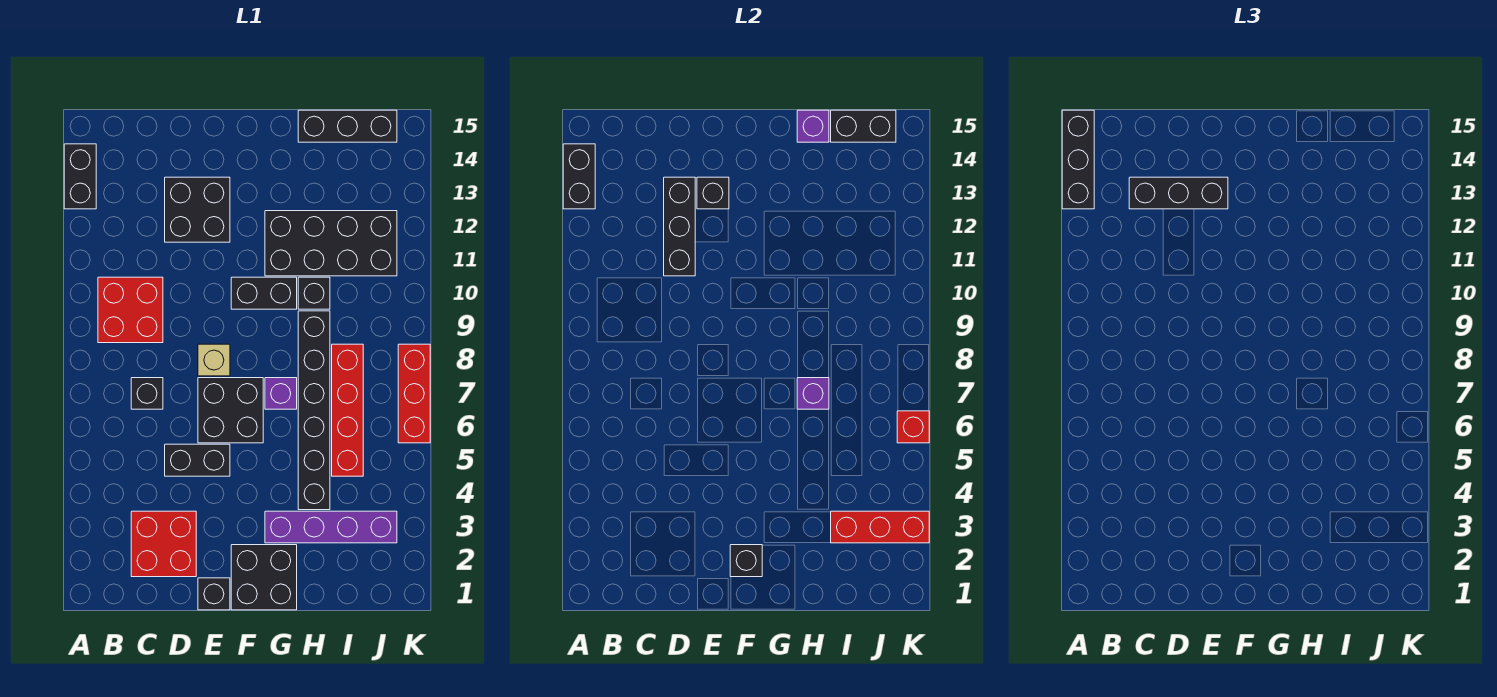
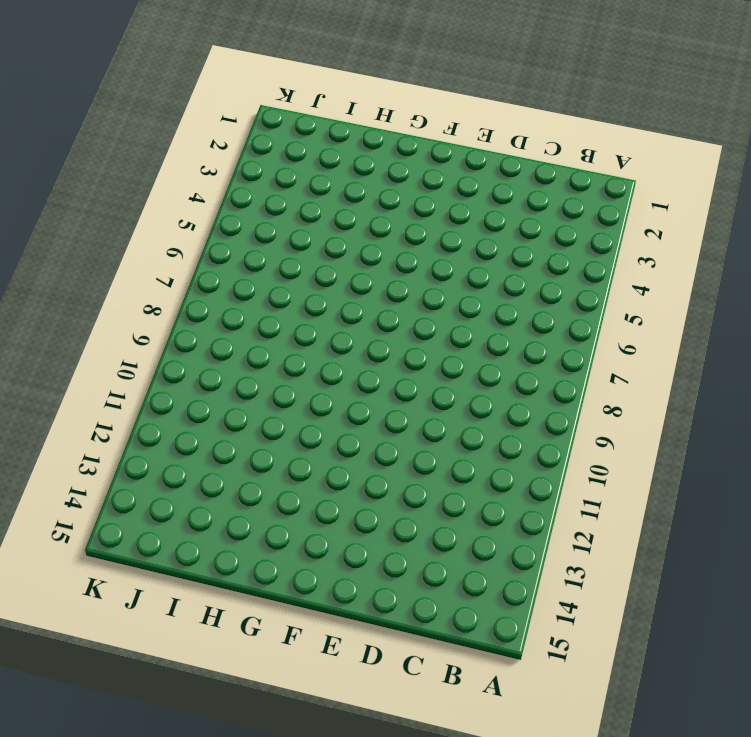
none -> black brick A13:A14 level 1
none -> red brick B9:C10 level 1
none -> red brick C2:D3 level 1
none -> black brick C7 level 1

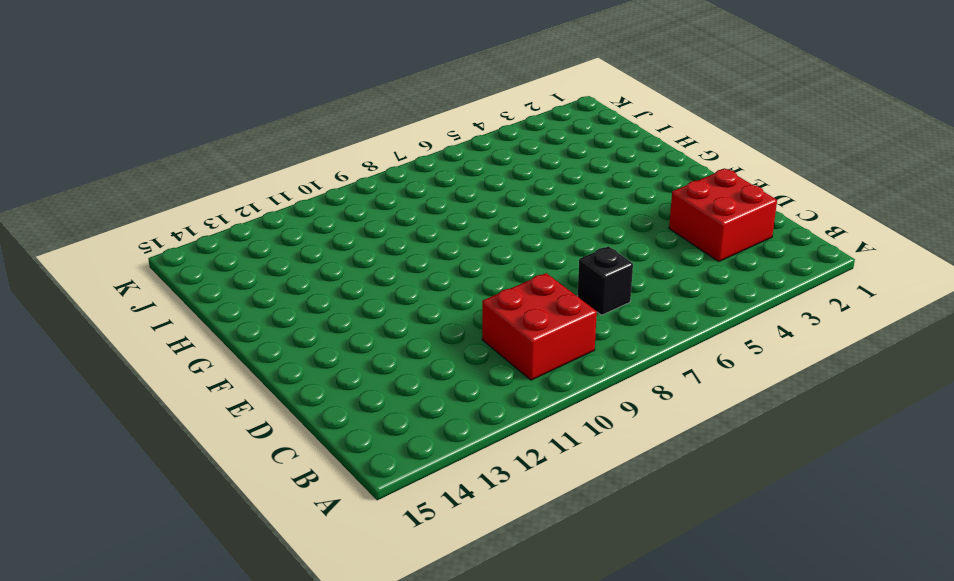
none -> black brick A13:A14 level 1
none -> black brick D5:E5 level 1
none -> black brick D12:E13 level 1
none -> black brick E1 level 1

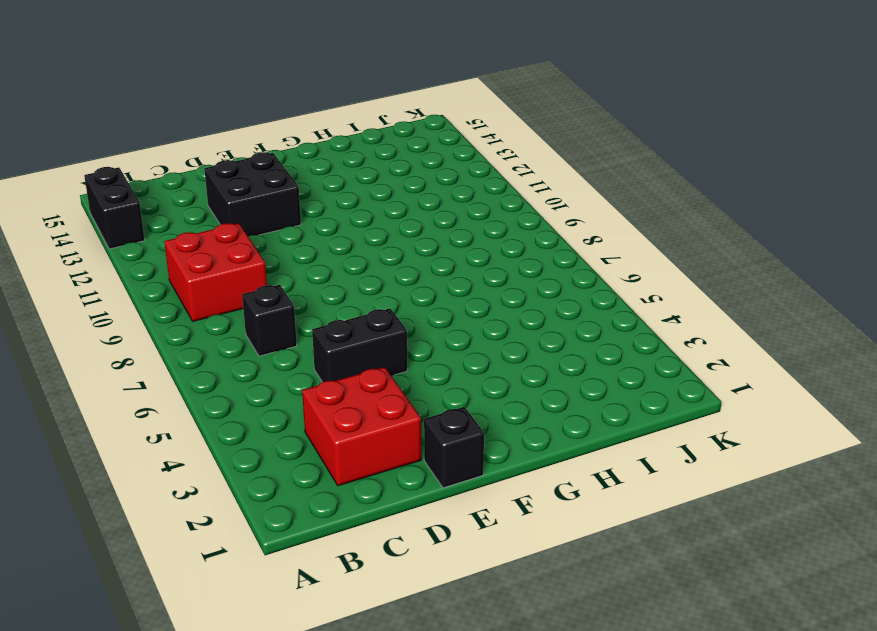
none -> black brick E6:F7 level 1
none -> tan brick E8 level 1
none -> black brick F1:G2 level 1
none -> black brick F10:G10 level 1

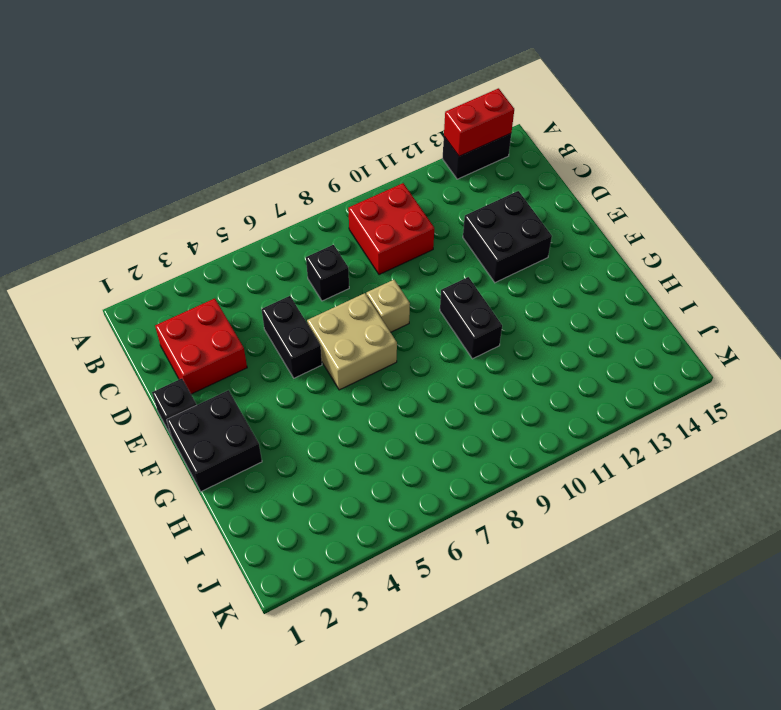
red brick A13:A14 level 2 -> black brick A13:A14 level 2
tan brick E6:F7 level 1 -> black brick E6:F7 level 1
none -> purple brick G3:J3 level 1
none -> purple brick G7 level 1
none -> black brick G11:J12 level 1
none -> black brick H4:H9 level 1

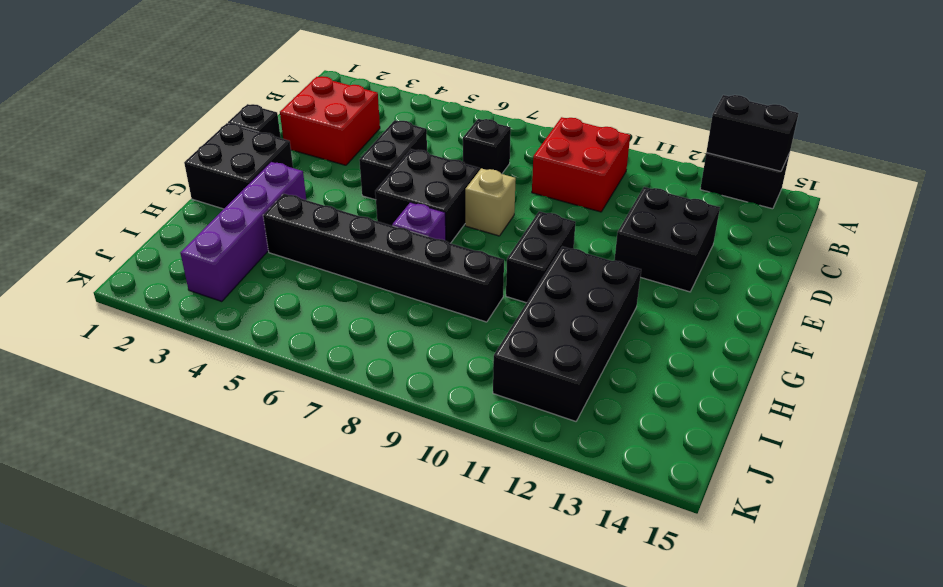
none -> black brick H10 level 1
none -> black brick H15:J15 level 1
none -> red brick I5:I8 level 1
none -> red brick K6:K8 level 1

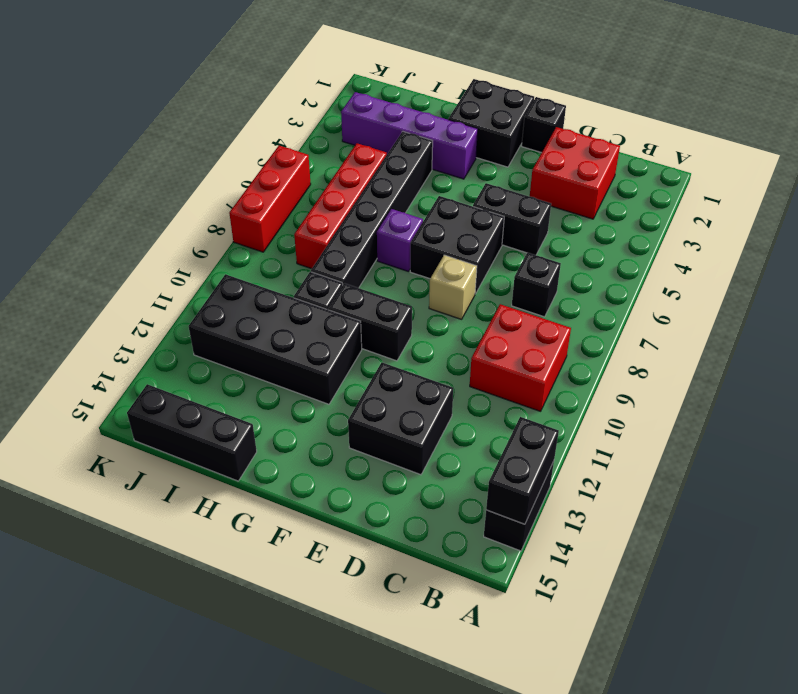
none -> black brick D11:D13 level 2
none -> black brick E13 level 2
none -> black brick F2 level 2
none -> purple brick H7 level 2

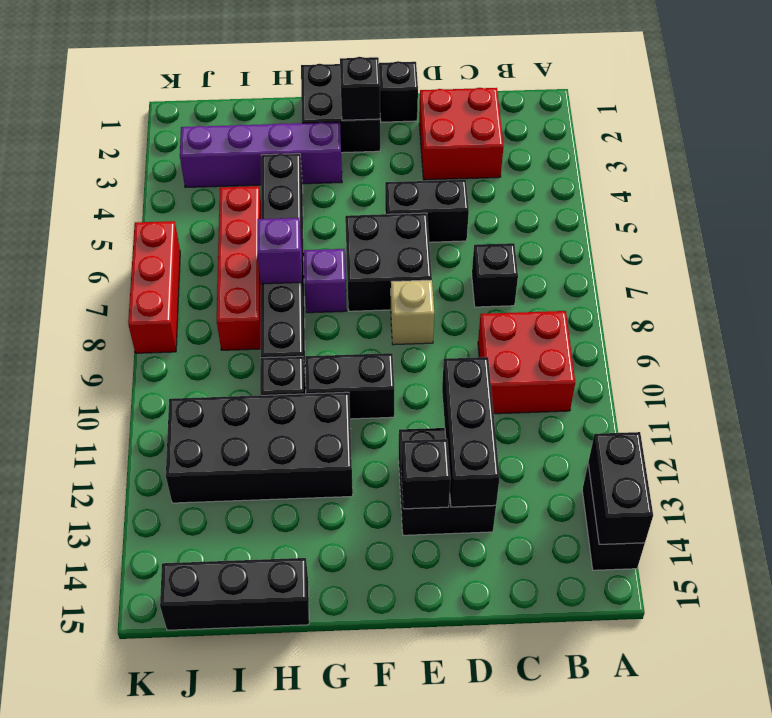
none -> purple brick H15 level 2
none -> red brick I3:K3 level 2
none -> black brick I15:J15 level 2
none -> red brick K6 level 2

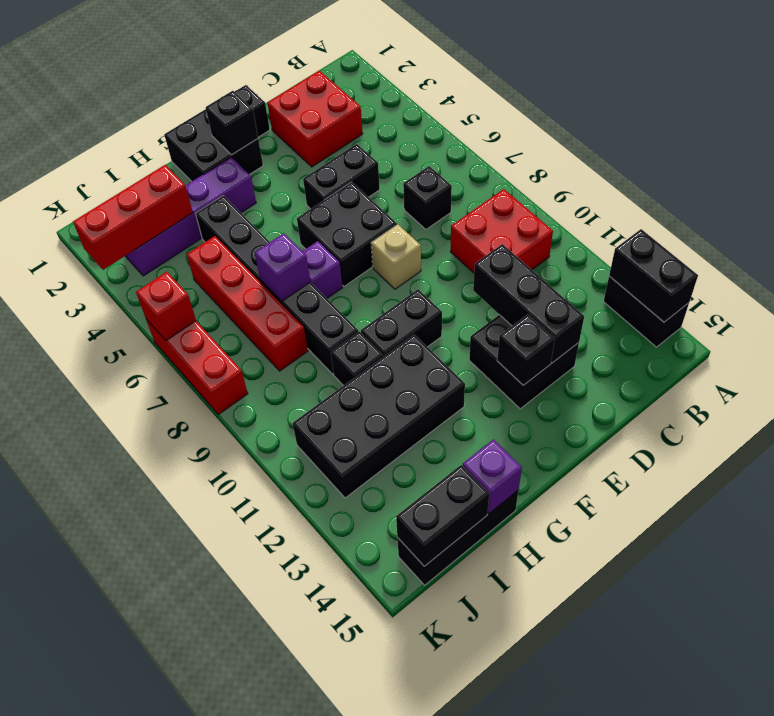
none -> black brick A13:A15 level 3
none -> black brick C13:E13 level 3

